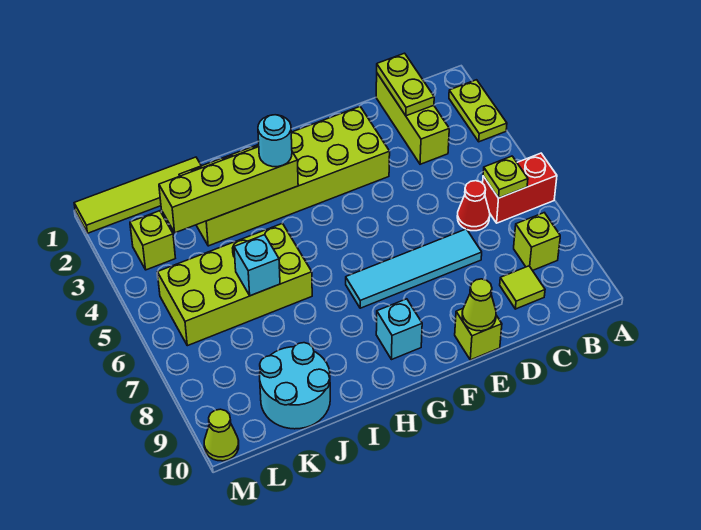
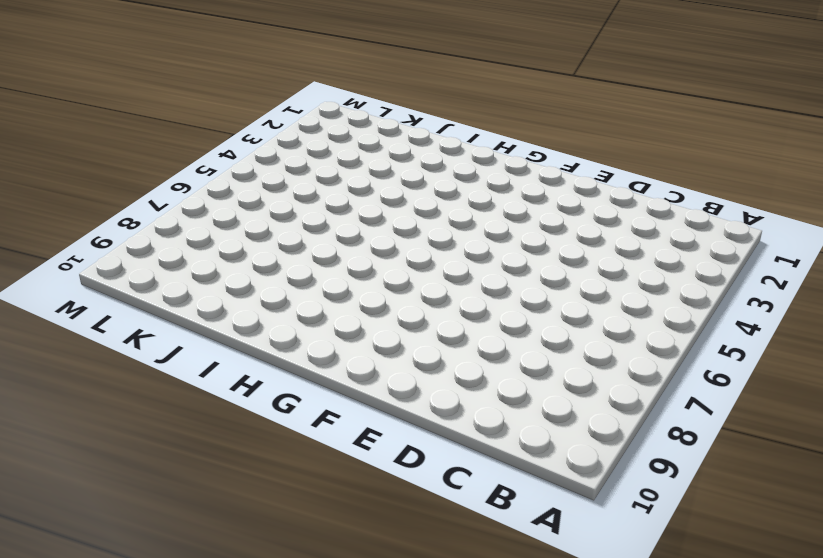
none -> lime plate A2:A3 level 1
none -> red brick A6:B6 level 1
none -> lime brick B8 level 1

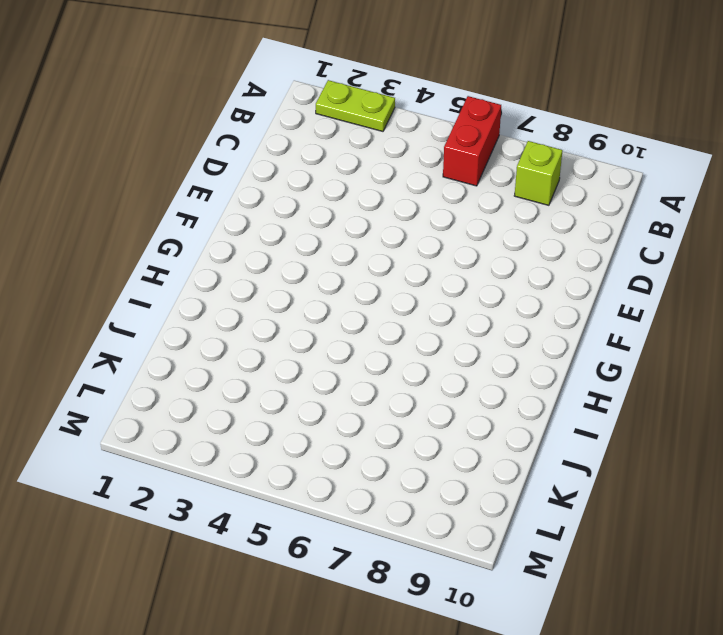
none -> lime brick C1:C3 level 1
none -> red cone C6 level 1
none -> lime tile C9 level 1

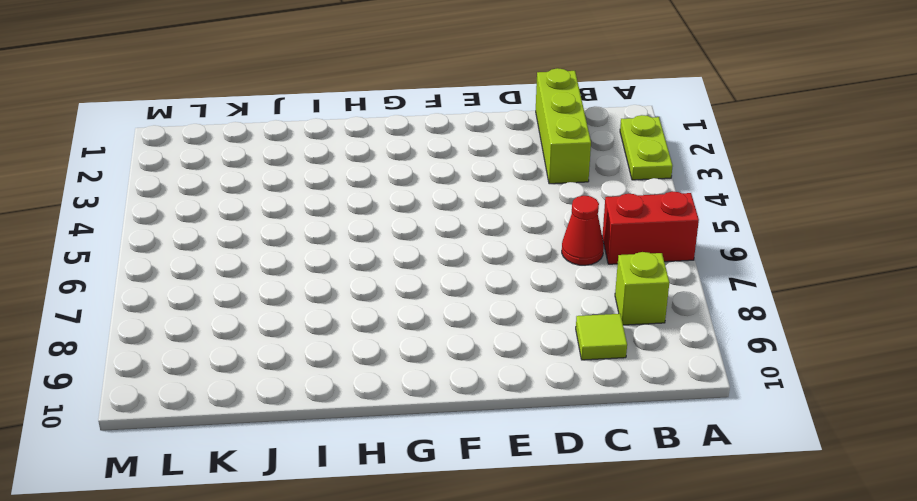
none -> cyan tile D7:G7 level 1
none -> lime brick E2:J3 level 1
none -> lime brick E10 level 1

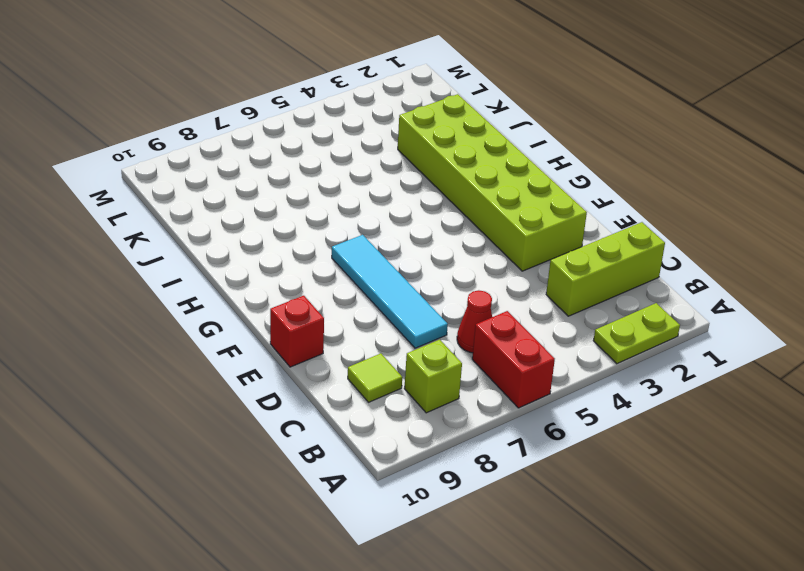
red brick E10 level 1 -> lime brick E10 level 1
none -> cyan brick G9 level 1
none -> lime brick I5:L6 level 1
none -> lime tile J1:M1 level 1

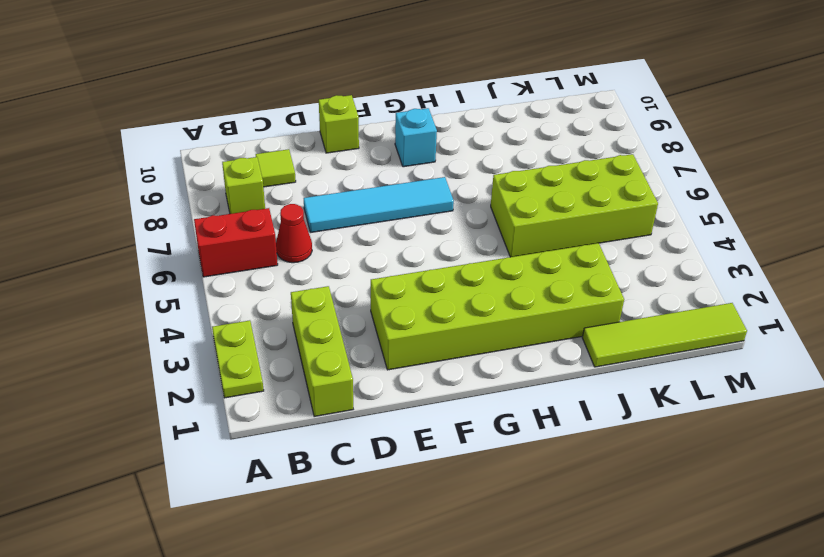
none -> cyan round brick J9:K10 level 1
none -> lime brick L3 level 1
none -> lime cone M10 level 1

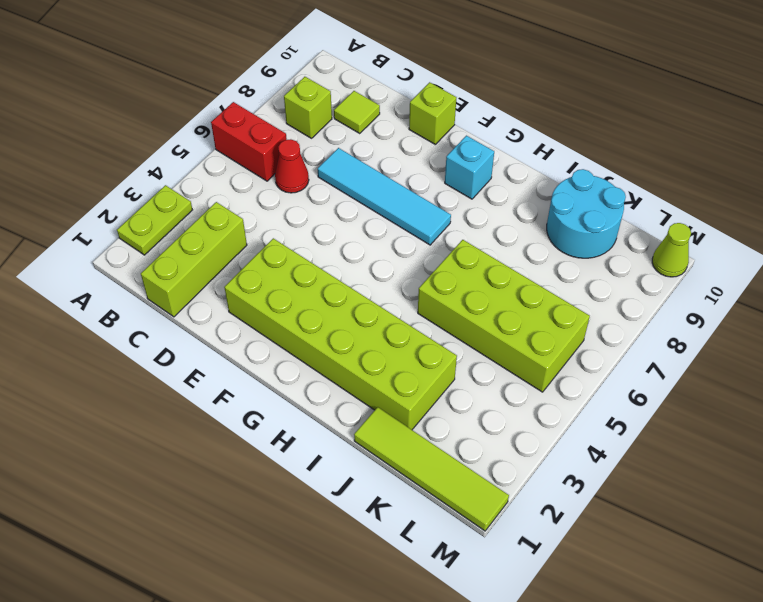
none -> lime brick L3 level 1
none -> lime plate B6 level 2
none -> lime plate C1:C2 level 2

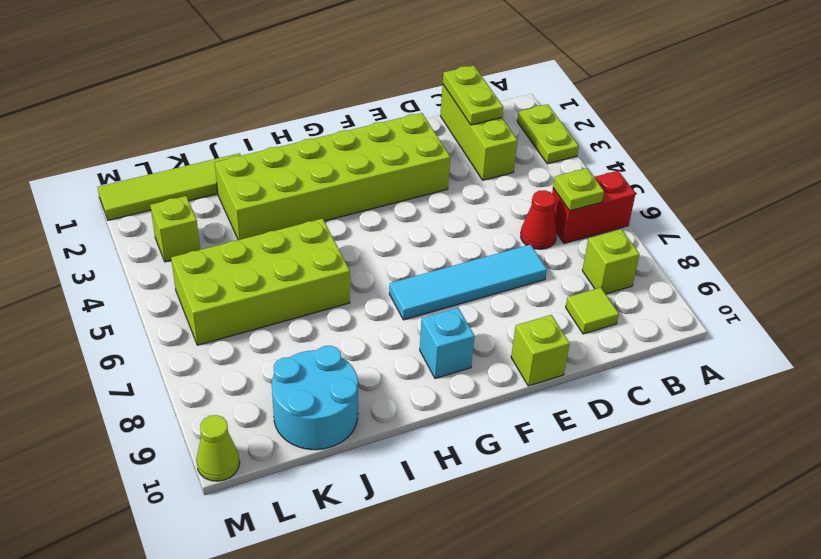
none -> lime cone E10 level 2
none -> lime brick H3:K3 level 2
none -> cyan brick J6 level 2

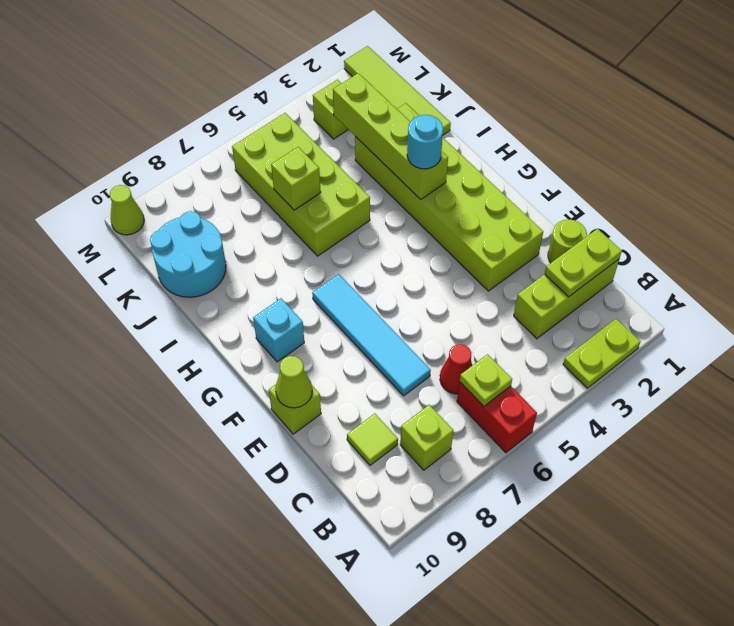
lime round brick D1 level 1 -> none
lime brick J6 level 2 -> cyan brick J6 level 2

